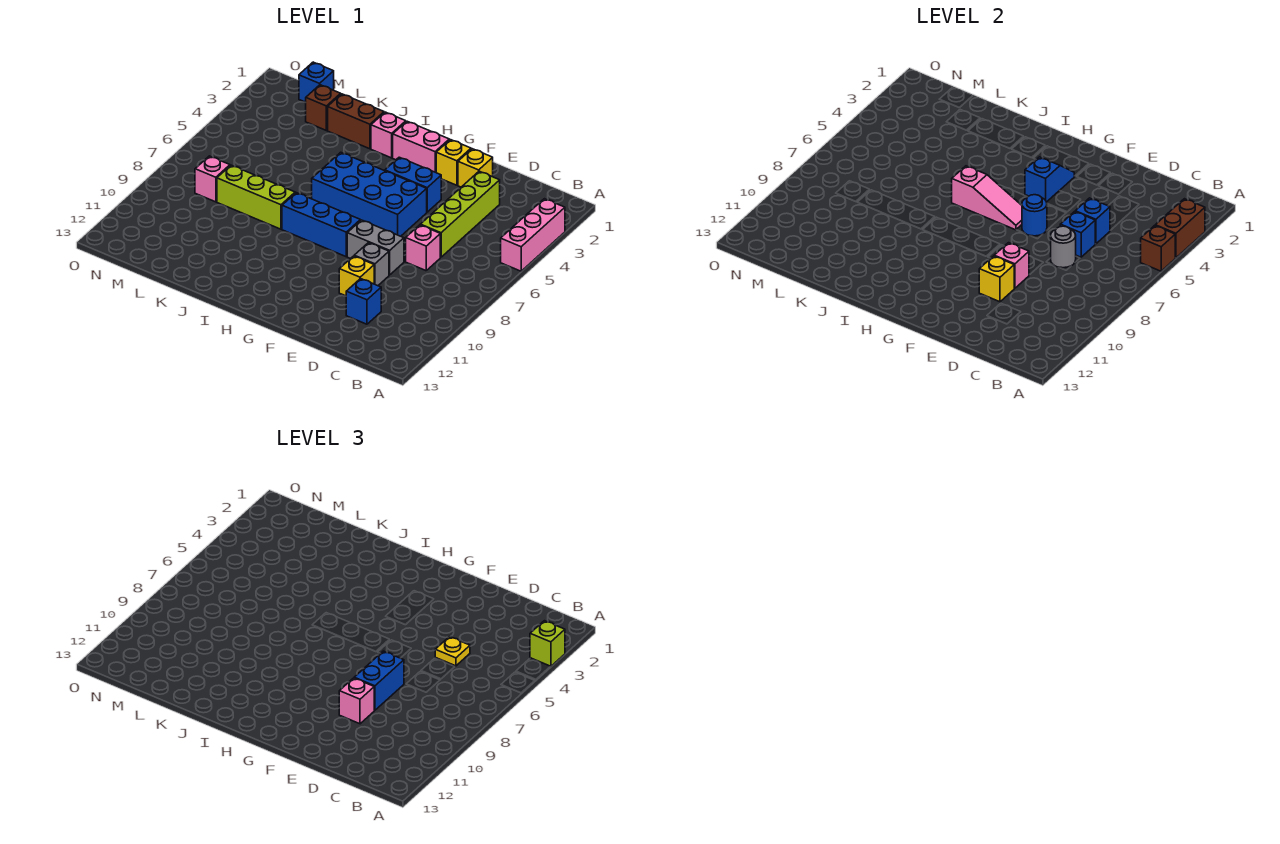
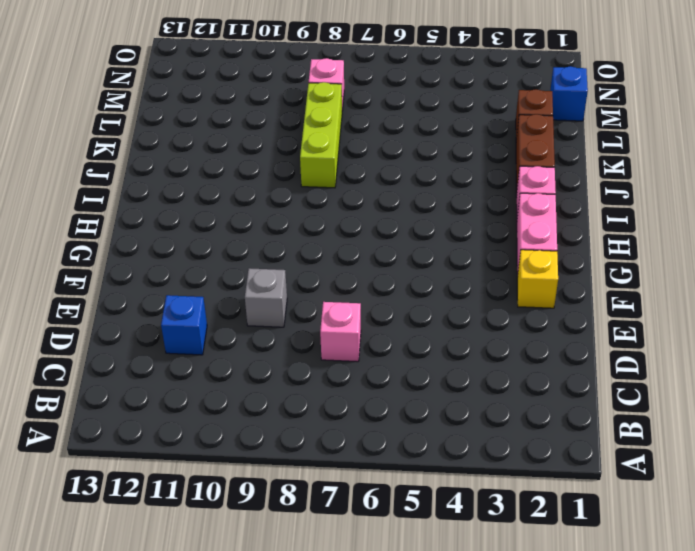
none -> pink brick A3:A5 level 1
none -> lime brick D3:D6 level 1
none -> yellow brick E2 level 1
none -> grey brick E8:F8 level 1

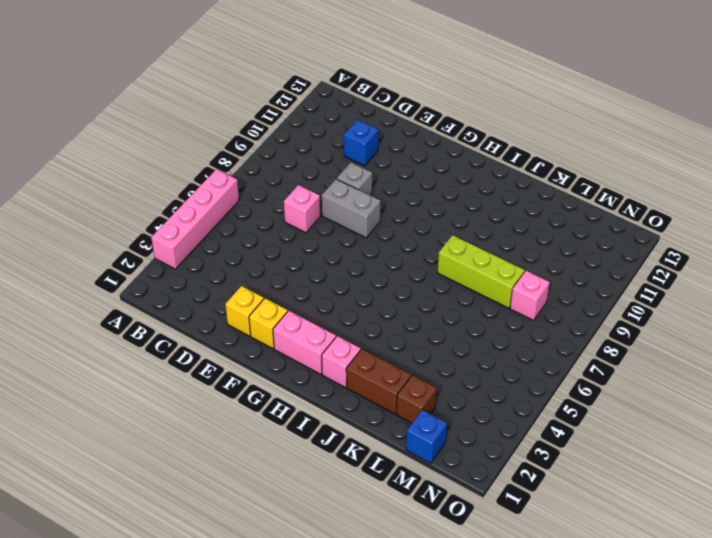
pink brick A3:A6 level 1 -> pink brick A3:A5 level 1
none -> lime brick D3:D6 level 1
none -> yellow brick E10 level 1
none -> blue brick F4:G4 level 1
none -> blue brick F5:I6 level 1

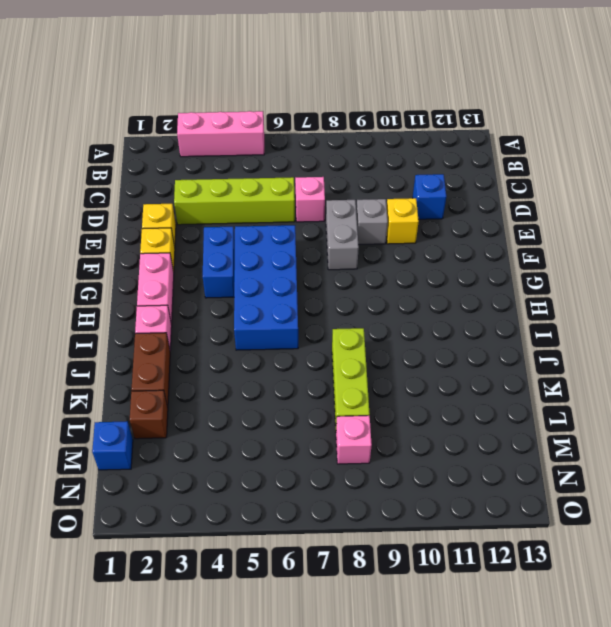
none -> blue brick G8:I8 level 1
none -> brown brick A3:A4 level 2
none -> brown brick A5 level 2
none -> blue brick D5 level 2

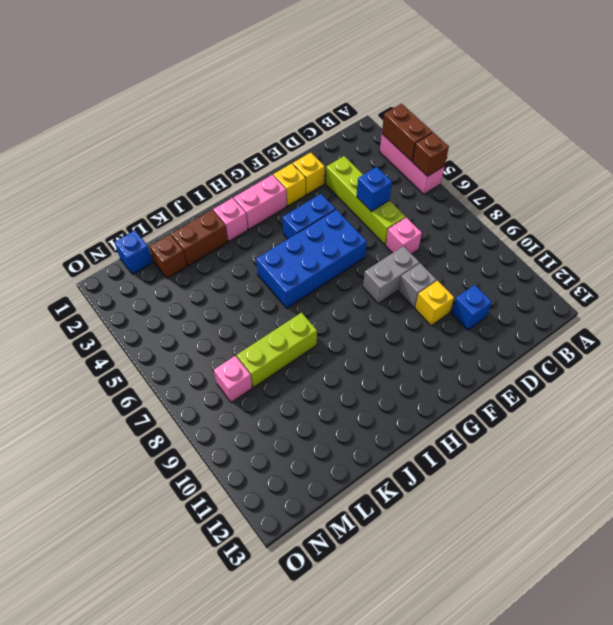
none -> blue brick G8:I8 level 1
none -> blue brick D6 level 2
none -> grey round brick D7 level 2
none -> pink brick E9 level 2

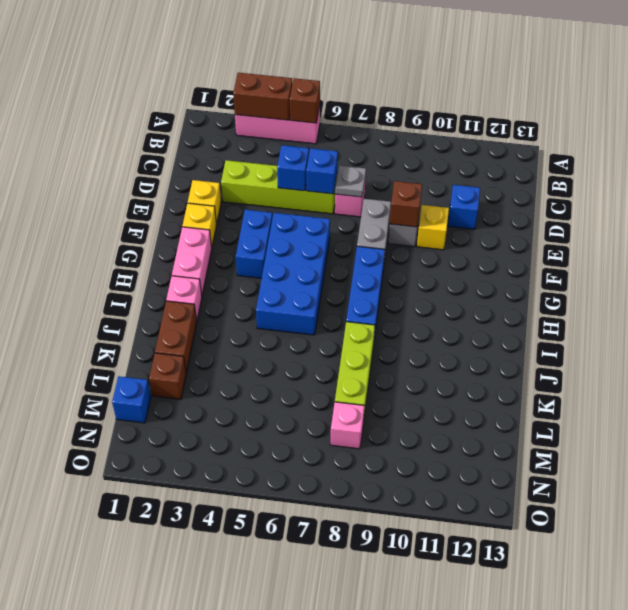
grey plate D7 level 2 -> grey round brick D7 level 2
brown brick E9 level 2 -> pink brick E9 level 2
none -> yellow brick E10 level 2
none -> blue round brick F6 level 2
none -> blue slope G3:G4 level 2 top 4
none -> pink slope G6:I6 level 2 top I

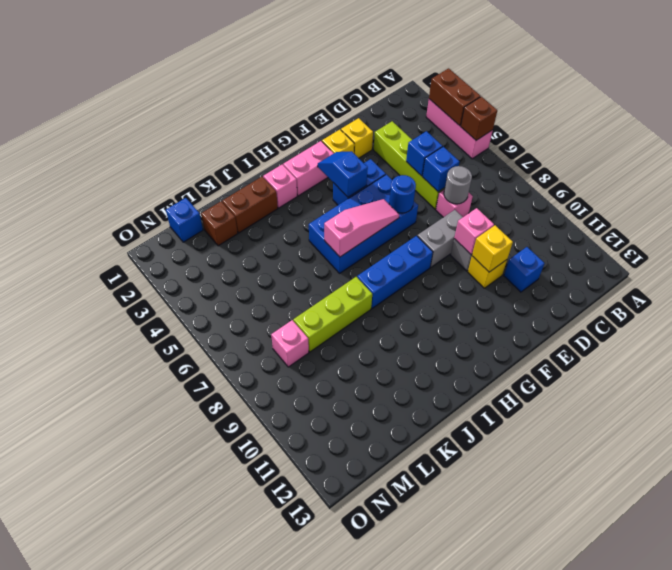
none -> lime brick A3 level 3
none -> yellow plate D5 level 3
none -> blue brick E8:E9 level 3
none -> pink brick E10 level 3

